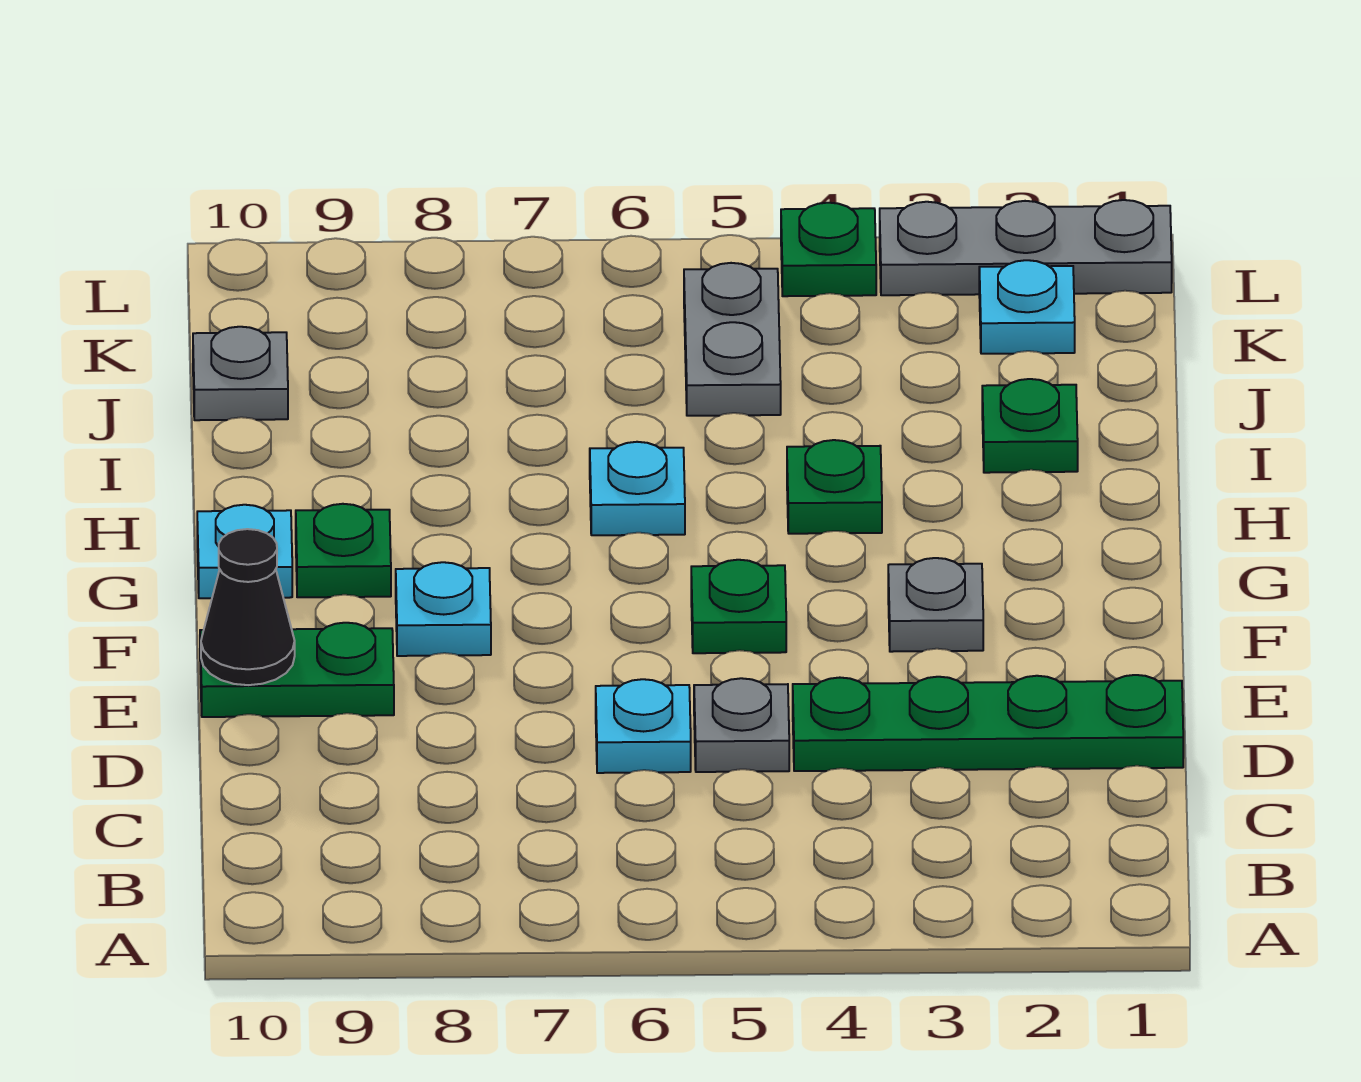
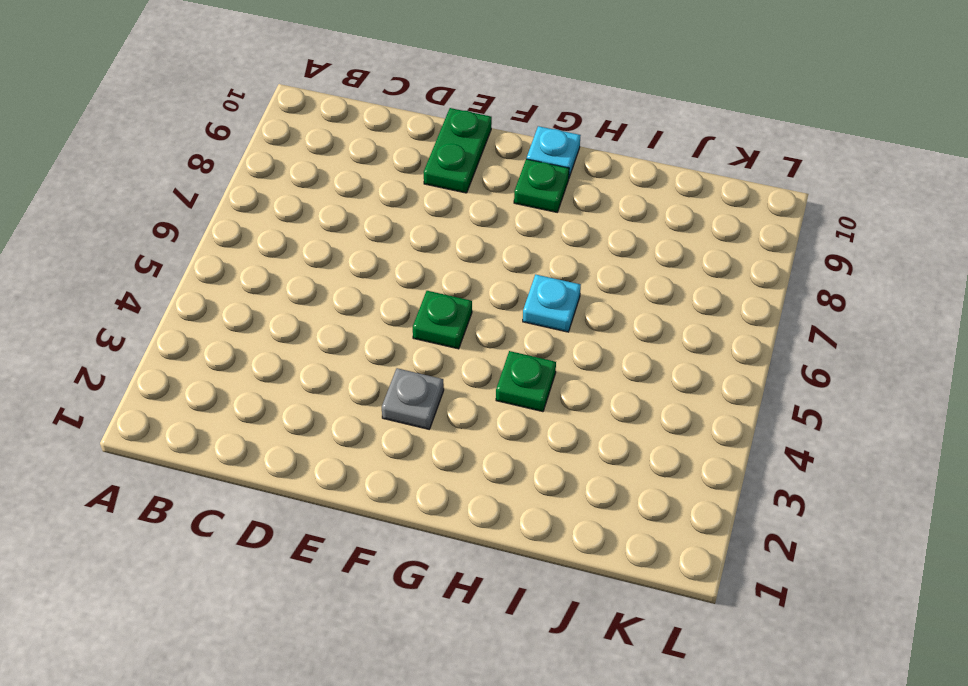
none -> green plate D1:D4 level 1
none -> grey plate D5 level 1
none -> cyan plate D6 level 1

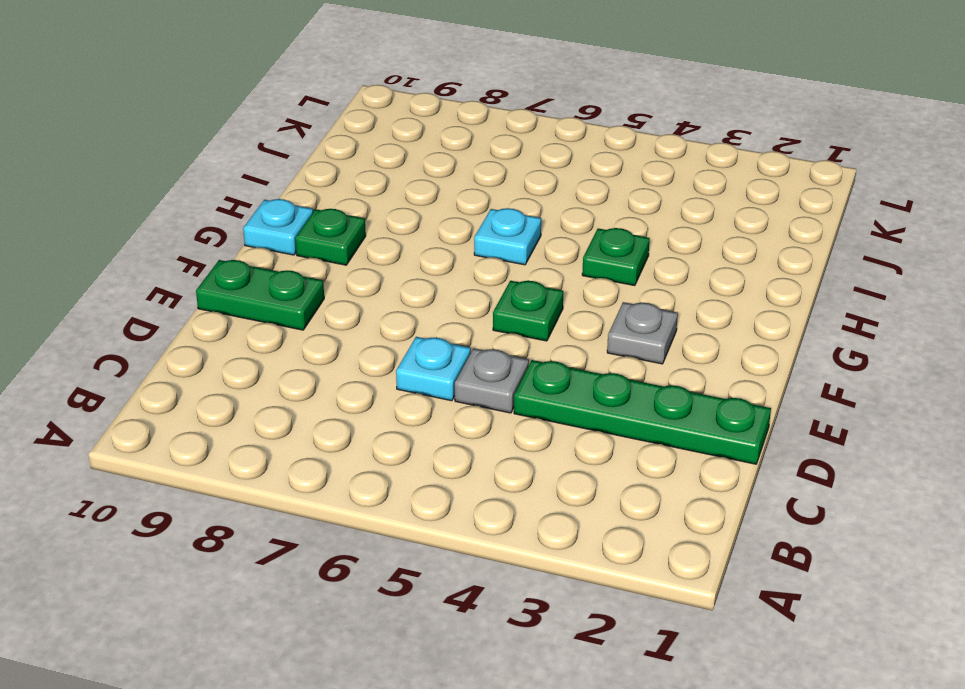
none -> cyan plate F8 level 1
none -> green plate I2 level 1
none -> grey plate J5:K5 level 1

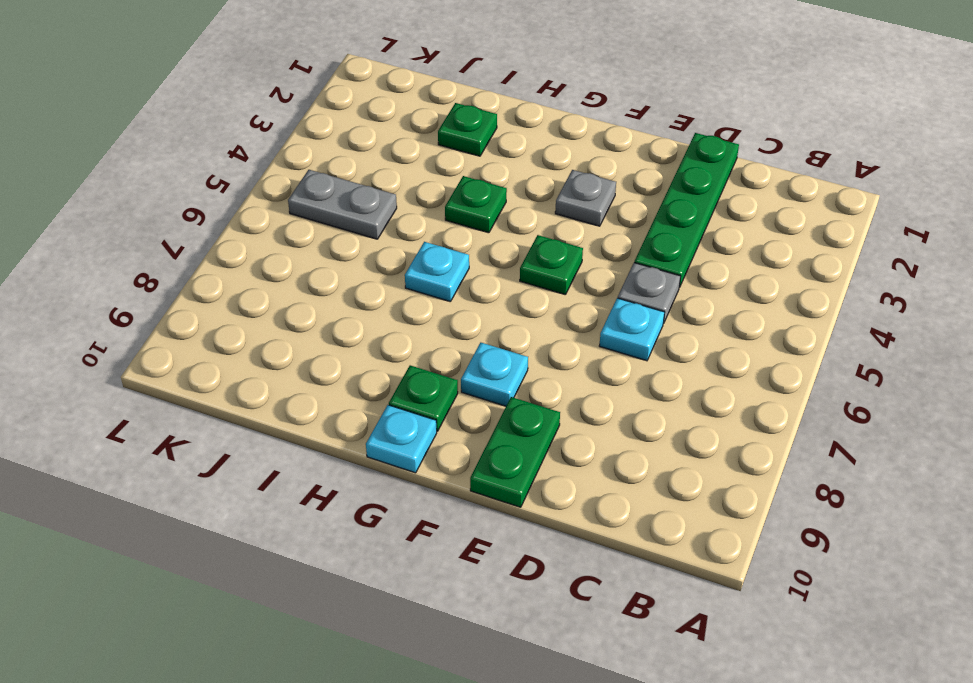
none -> grey plate J10 level 1
none -> cyan plate K2 level 1
none -> grey plate L1:L3 level 1

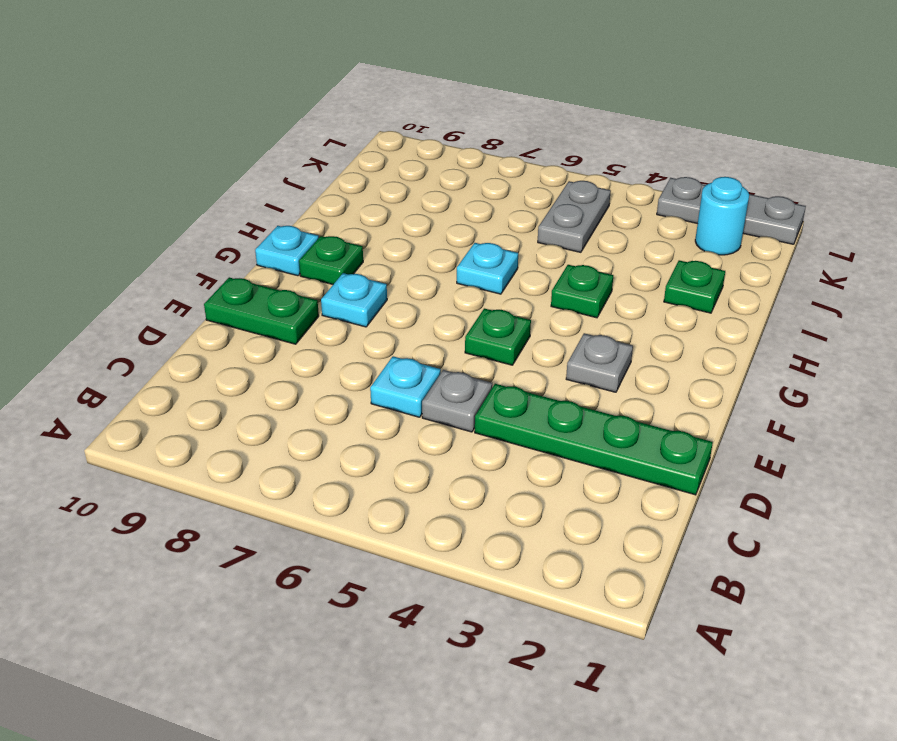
cyan round brick K2 level 1 -> cyan plate K2 level 1
none -> grey plate J10 level 1
none -> green plate L4 level 1
none -> black cone E10 level 2

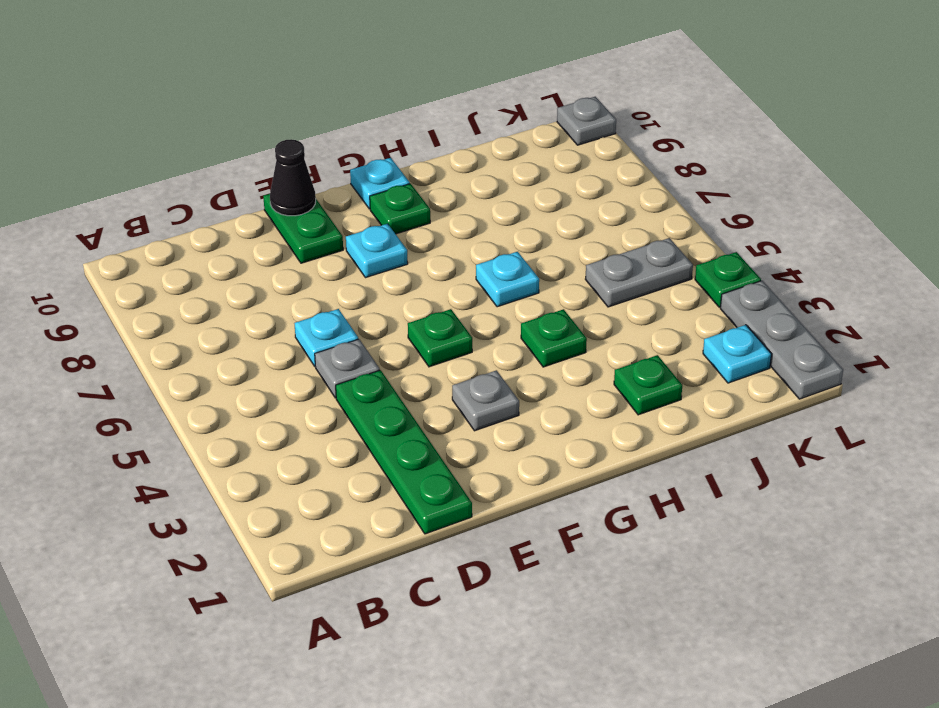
grey plate L10 level 1 -> grey plate J10 level 1

